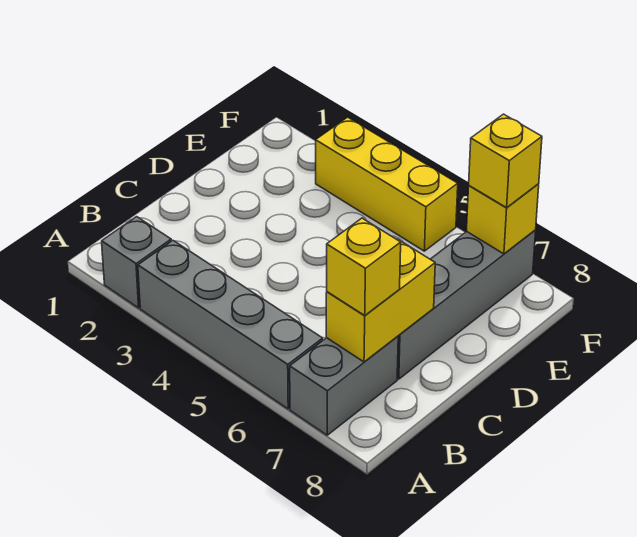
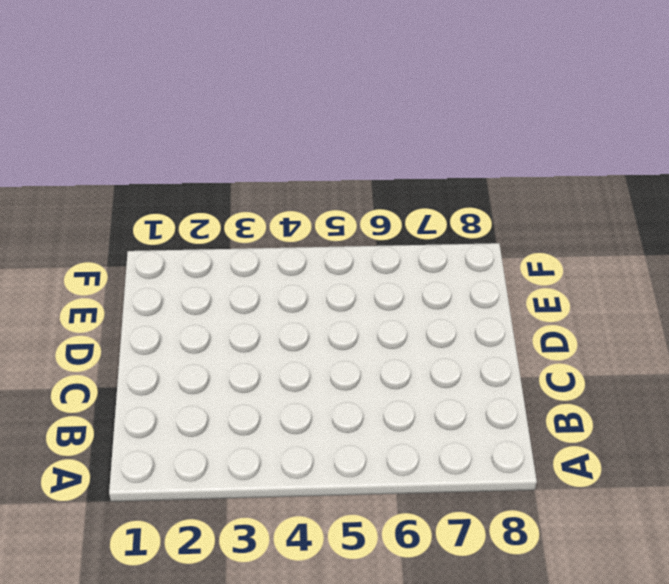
none -> grey brick A2 level 1
none -> grey brick A3:A6 level 1

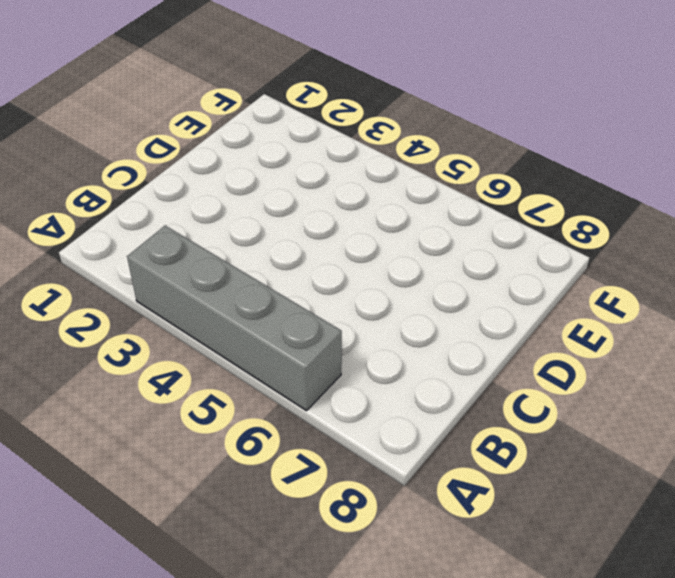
none -> grey brick A2 level 1
none -> grey brick A7:B7 level 1

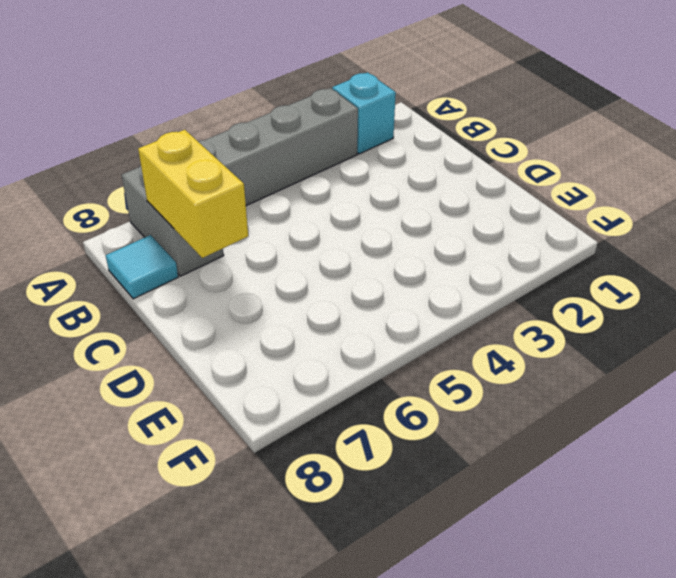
cyan brick A2 level 1 -> grey brick A2 level 1
cyan tile B8 level 1 -> none
none -> grey brick C7:F7 level 1
none -> yellow brick F3:F5 level 1

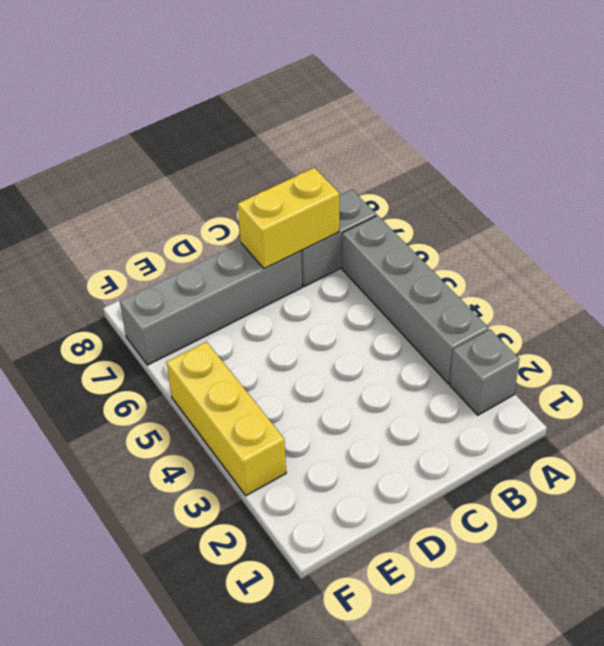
none -> yellow brick F7 level 2
none -> yellow brick B7 level 3

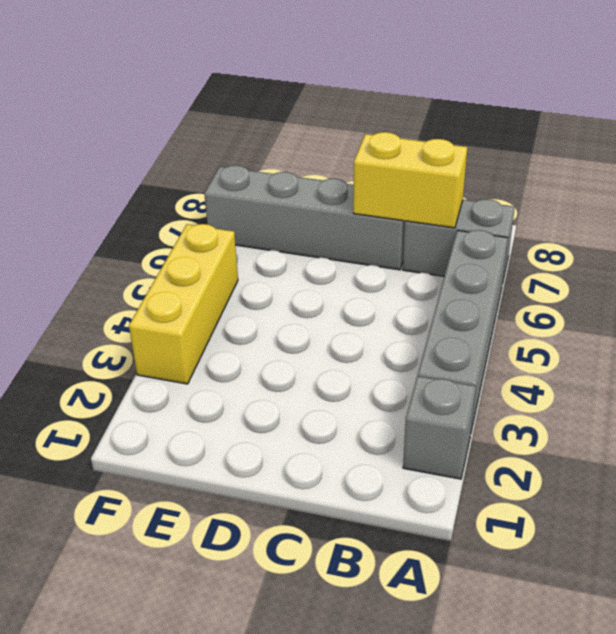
none -> yellow brick F7 level 2
none -> yellow brick B7 level 3

